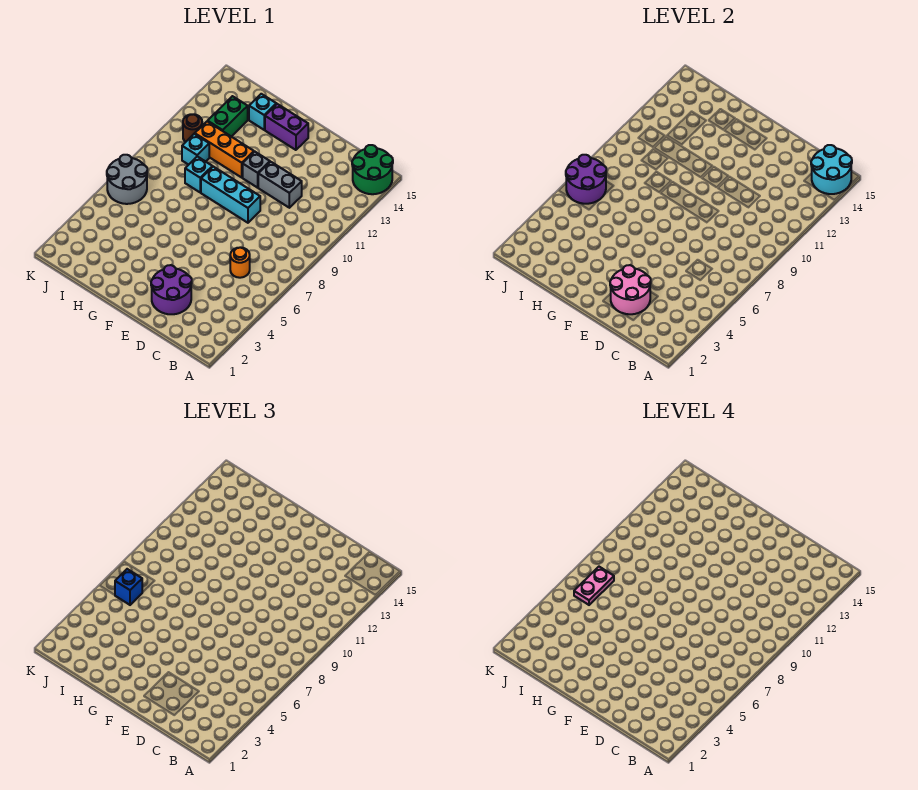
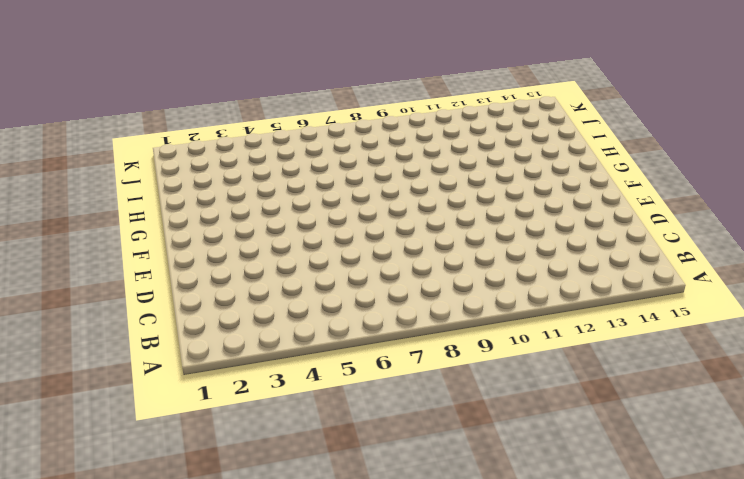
none -> green round brick A14:B15 level 1
none -> orange round brick C6 level 1
none -> purple round brick D2:E3 level 1

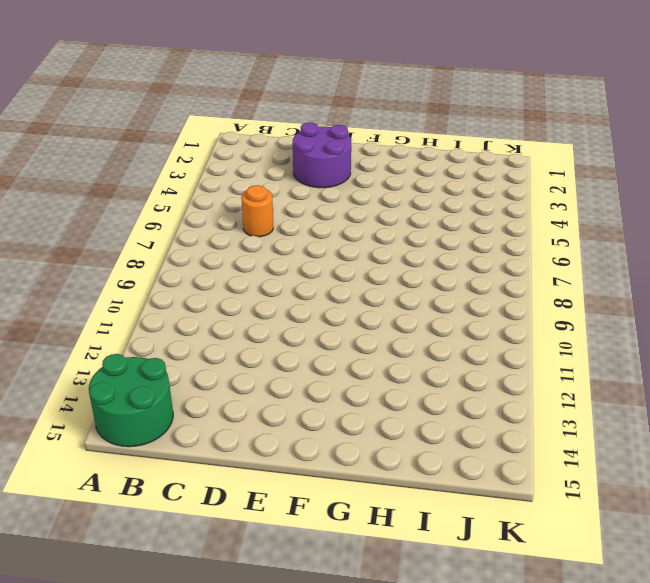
none -> grey brick D11:E11 level 1
none -> cyan brick E9:G9 level 1
none -> grey brick F11 level 1

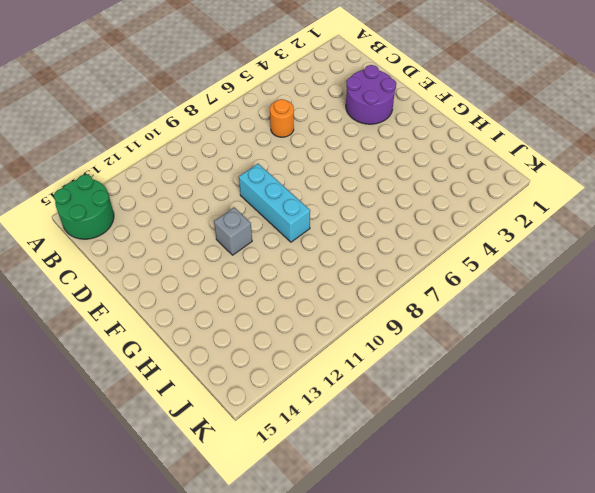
none -> grey brick D11:E11 level 1
none -> purple brick F14:G14 level 1
none -> orange brick G11:I11 level 1

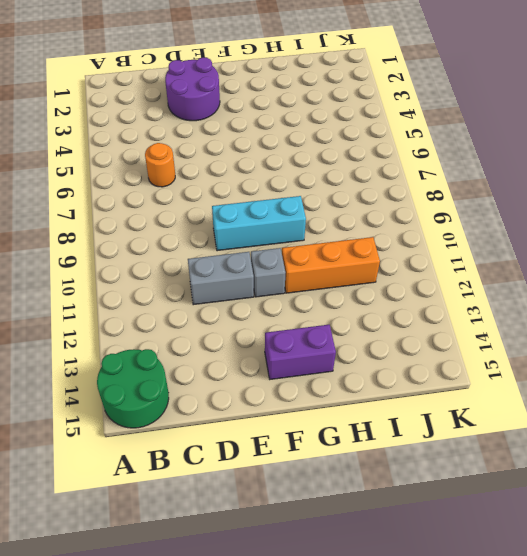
none -> cyan brick H9 level 1
none -> cyan brick H14 level 1
none -> cyan brick I10 level 1

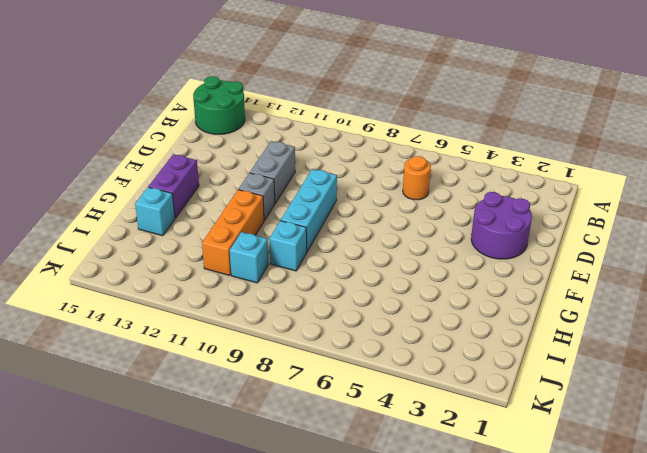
none -> green brick I12:I13 level 1
none -> grey round brick J6:K7 level 1
none -> brown round brick J11 level 1

